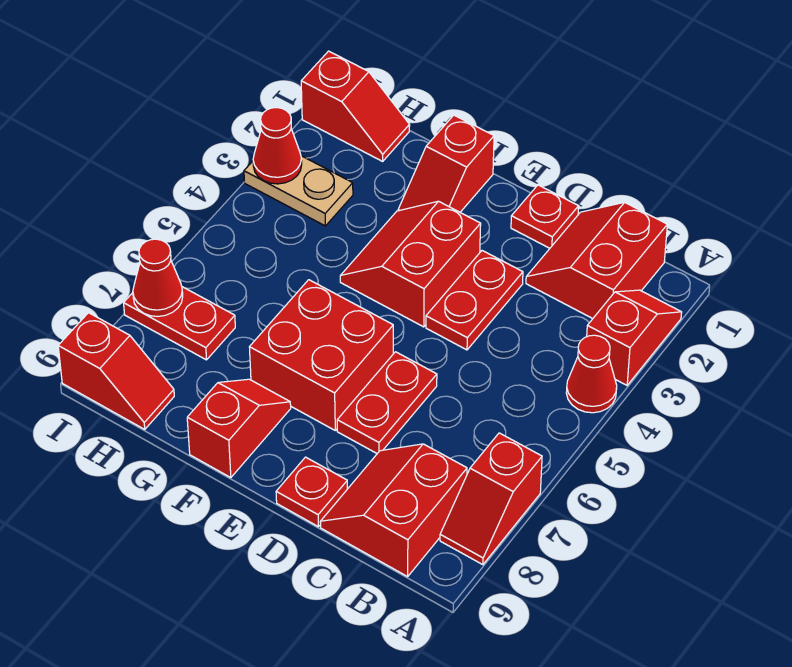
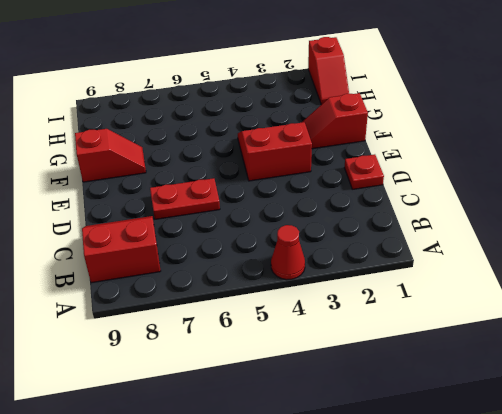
none -> red slope A2:A3 level 1 top 3
none -> red slope A7:A8 level 1 top 7
none -> red slope B1:C2 level 1 top B

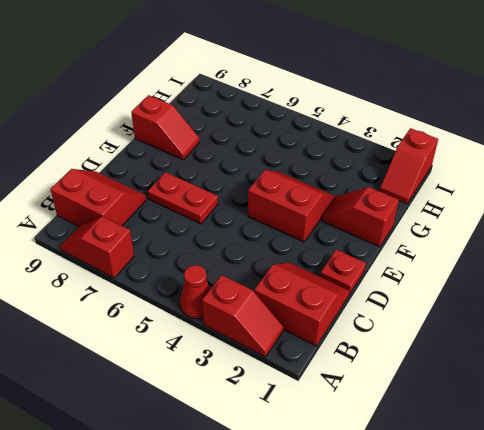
none -> red plate D3:D4 level 1
none -> red plate D9 level 1
none -> red brick E6:F7 level 1

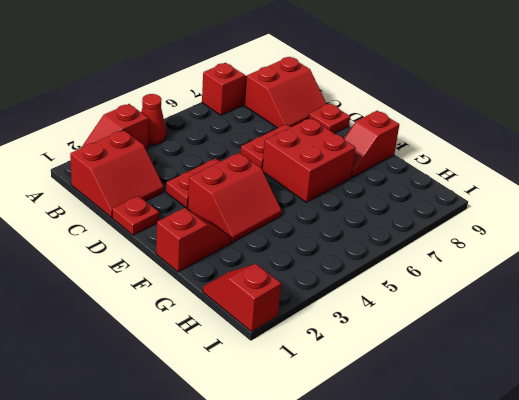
none -> tan plate H3:I3 level 1
none -> red plate H7:I7 level 1
none -> red slope H9:I9 level 1 top I

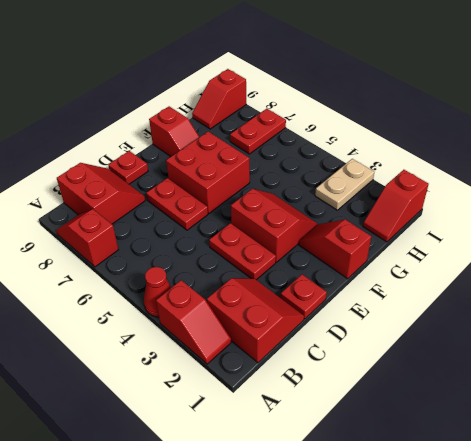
none -> red cone I3 level 2
none -> red cone I7 level 2

